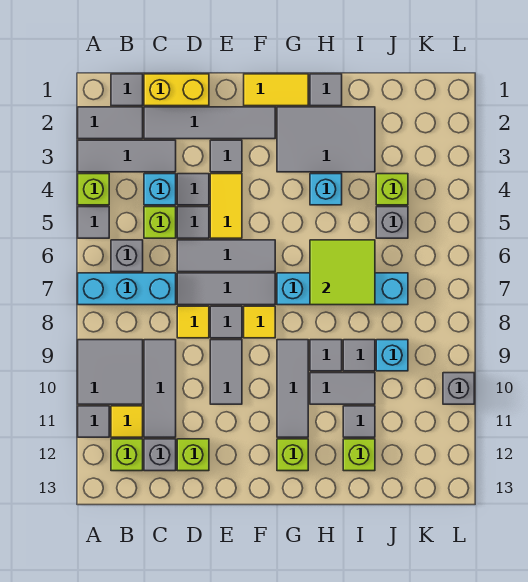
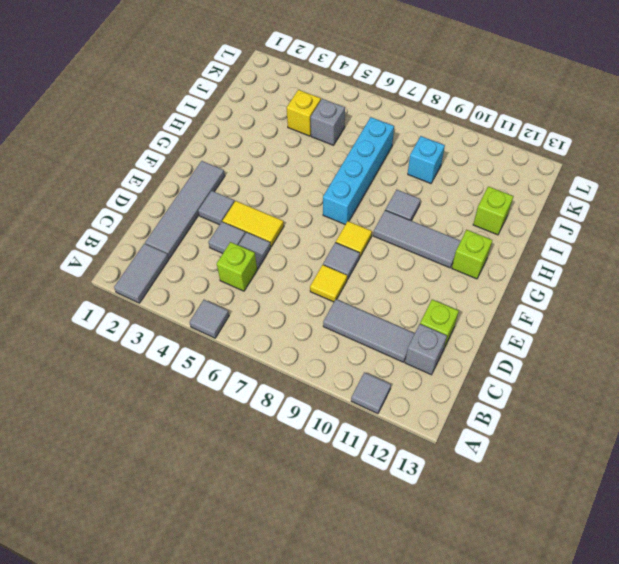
yellow brick J4 level 1 -> lime brick J4 level 1
none -> grey tile A3:C3 level 1
none -> lime brick A4 level 1
none -> cyan brick A7:C7 level 1
none -> grey tile A9:B10 level 1

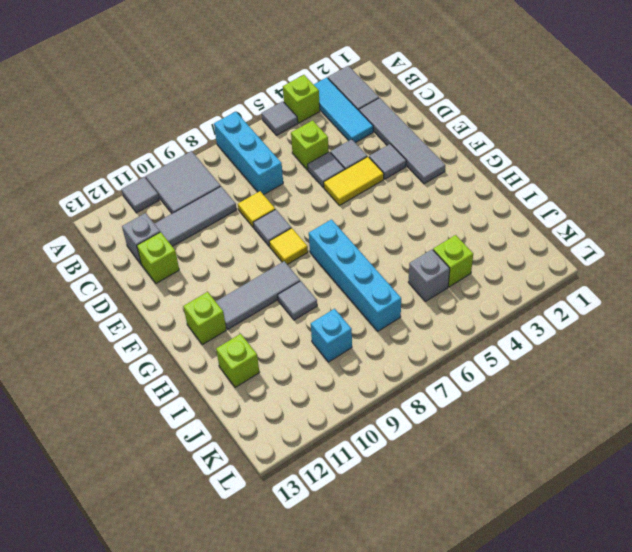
cyan tile A3:C3 level 1 -> grey tile A3:C3 level 1
none -> grey tile B1 level 1
none -> grey brick B6 level 1
none -> yellow tile B11 level 1
none -> lime brick B12 level 1

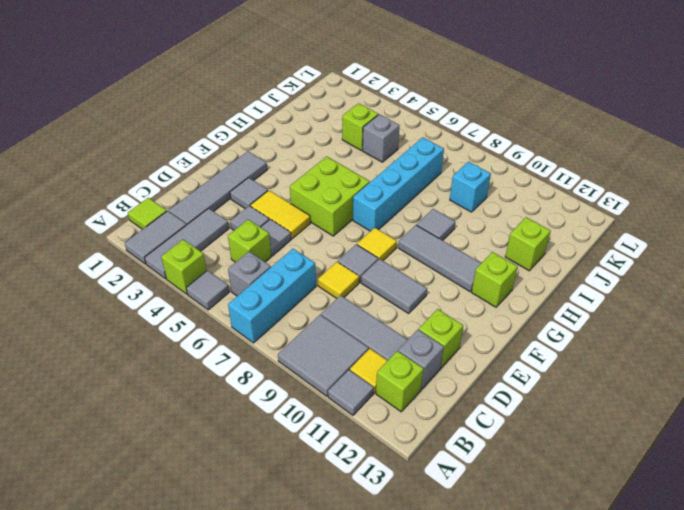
lime tile B1 level 1 -> grey tile B1 level 1
lime brick F5:G6 level 1 -> grey tile D6:F6 level 1
none -> yellow brick C1:D1 level 1
none -> cyan brick C4 level 1
none -> grey tile D7:F7 level 1
none -> yellow tile F1:G1 level 1

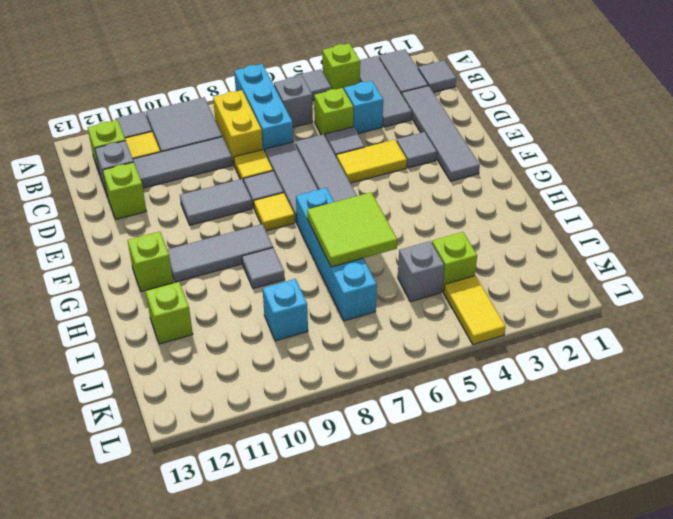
yellow brick B8:C8 level 1 -> yellow brick C1:D1 level 1
yellow tile K4:L4 level 1 -> yellow tile F1:G1 level 1
none -> grey tile D4 level 1
none -> grey tile G2:I3 level 1
none -> grey tile H1 level 1
none -> cyan brick H4 level 1

